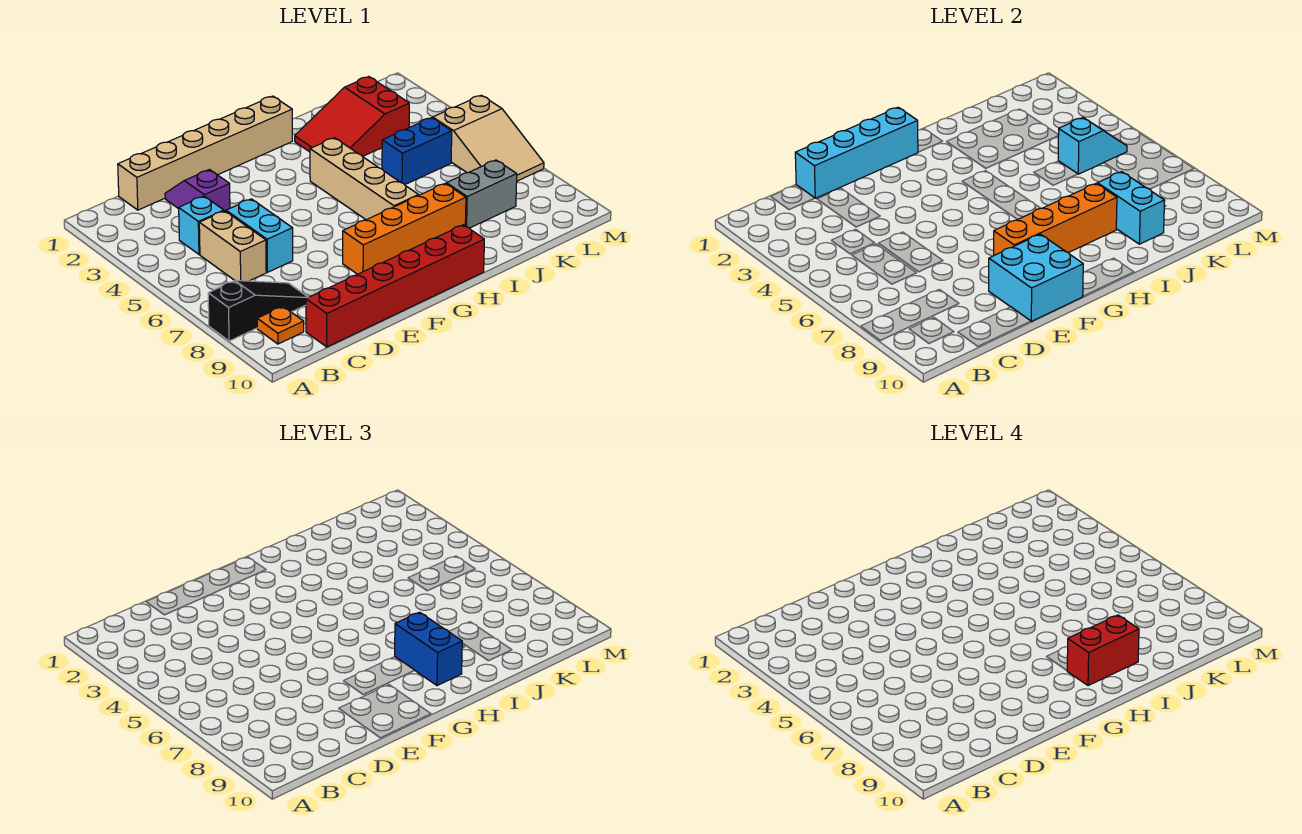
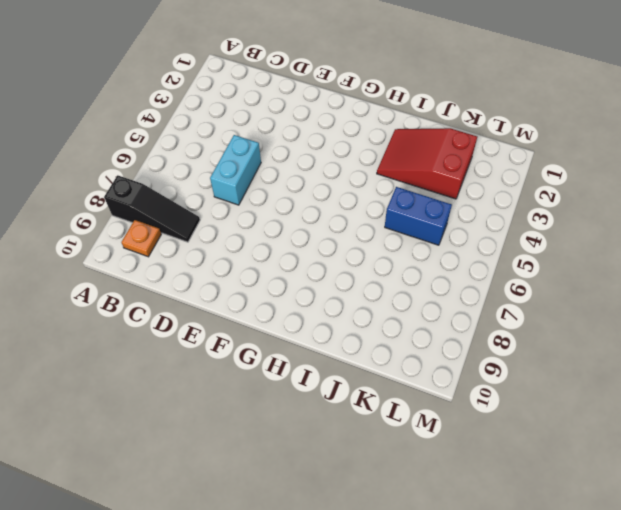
none -> tan brick C1:H1 level 1
none -> cyan brick C4 level 1
none -> tan brick C5:C6 level 1

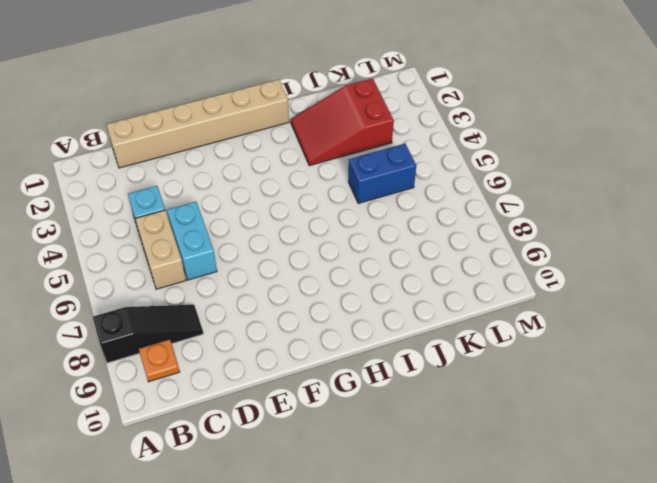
none -> red brick C10:H10 level 1
none -> purple slope D2:D3 level 1 top 3
none -> orange brick F8:I8 level 1

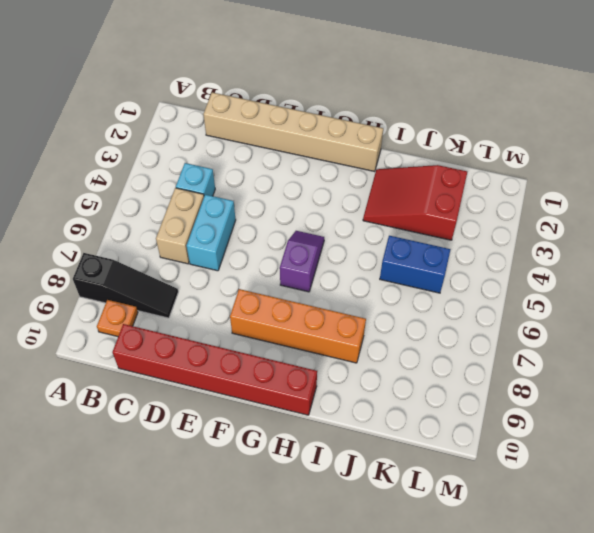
purple slope G5:G6 level 1 top 6 -> purple slope D2:D3 level 1 top 3
none -> tan brick H4:H7 level 1
none -> grey brick J8:K8 level 1
none -> tan slope L5:M7 level 1 top 5

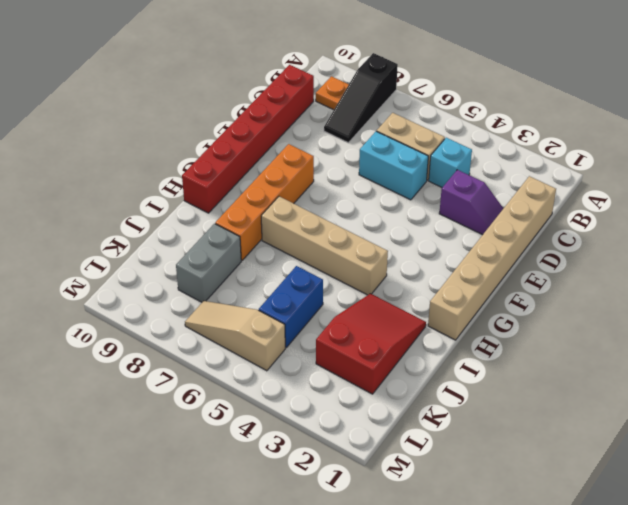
tan slope L5:L7 level 1 top 5 -> tan slope L5:M7 level 1 top 5
none -> cyan brick D1:G1 level 2
none -> cyan brick E9:F10 level 2
none -> orange brick F8:I8 level 2

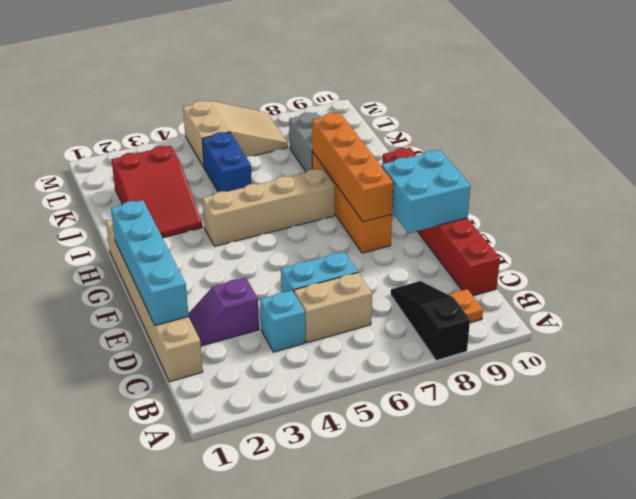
none -> cyan brick J8:J9 level 2
none -> cyan slope K5:L5 level 2 top K
none -> blue brick H8:H9 level 3

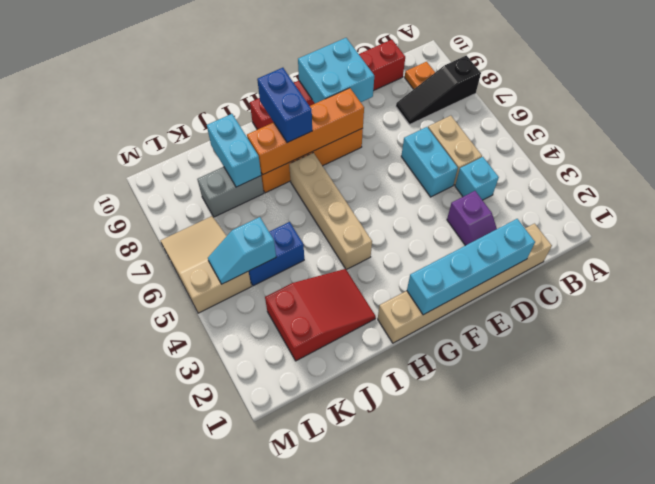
none -> red brick H9:I9 level 4

